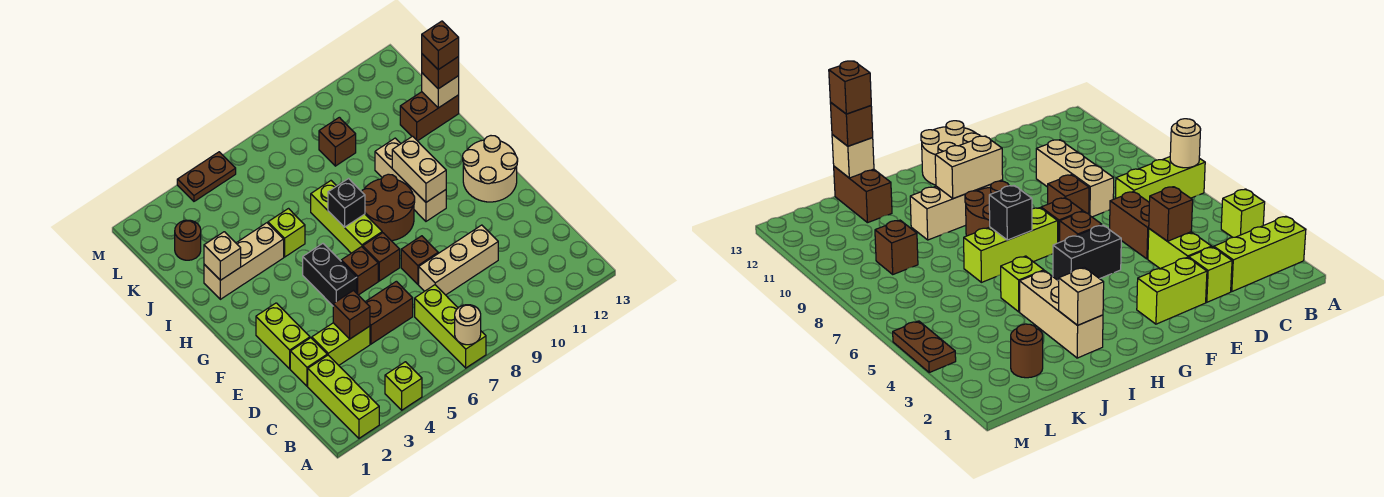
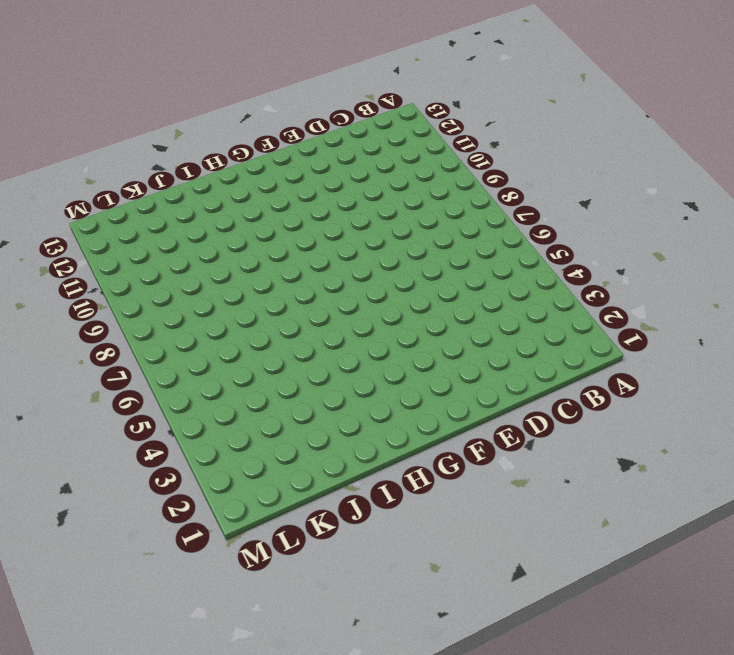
none -> lime brick A2:C2 level 1
none -> lime brick A4 level 1
none -> lime brick A7:C7 level 1
none -> lime brick D2 level 1

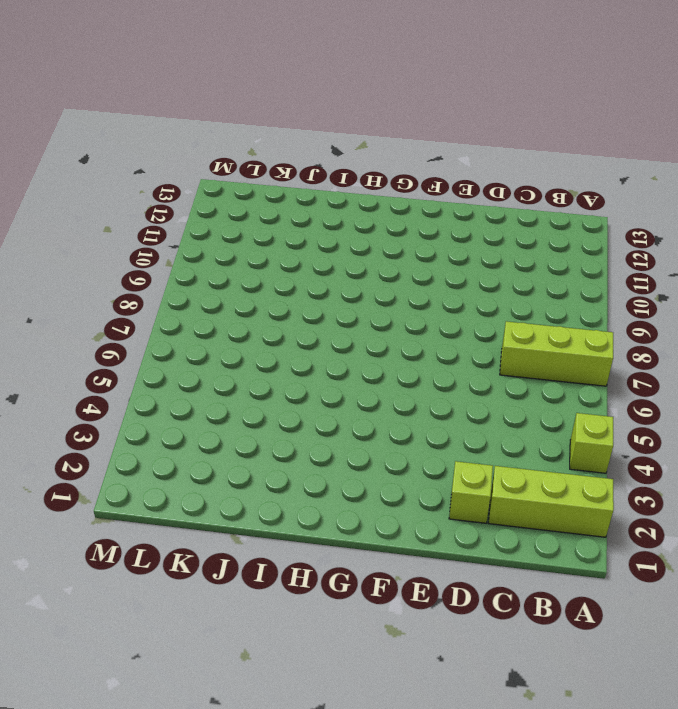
none -> lime brick D3:D4 level 1
none -> brown brick D5:D6 level 1
none -> tan brick D8:D10 level 1
none -> lime brick E2:F2 level 1

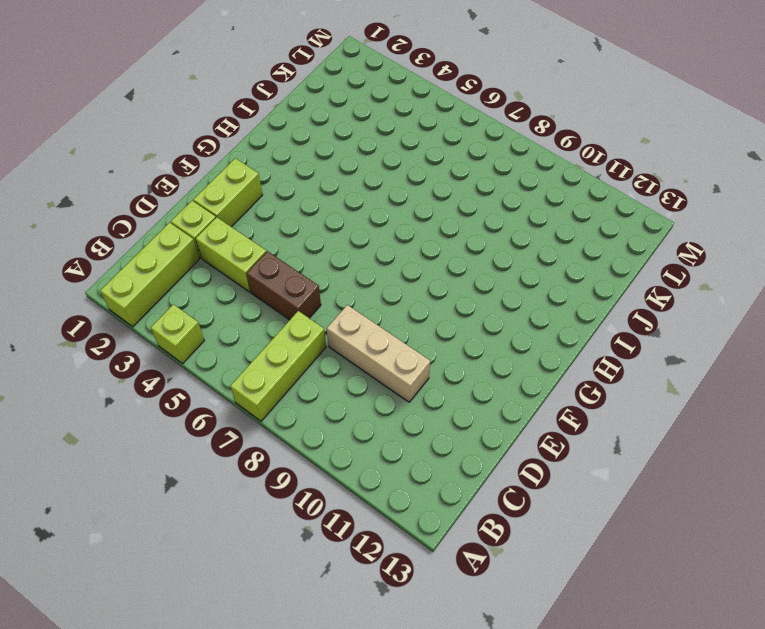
none -> brown brick E8 level 1
none -> black brick F5:G5 level 1
none -> brown brick F6 level 1
none -> brown brick F7 level 1

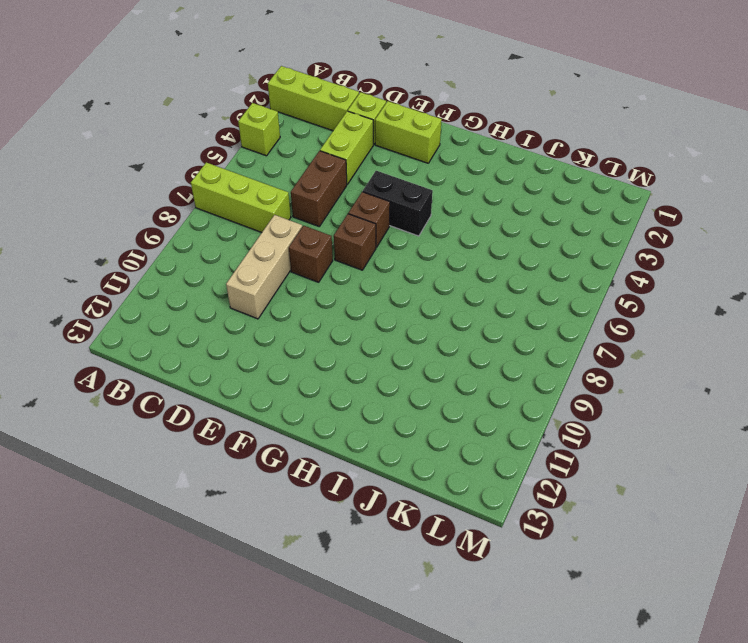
none -> tan round brick F12:G13 level 1
none -> lime brick G7:I7 level 1
none -> brown round brick G8:H9 level 1
none -> tan brick G10:I10 level 1

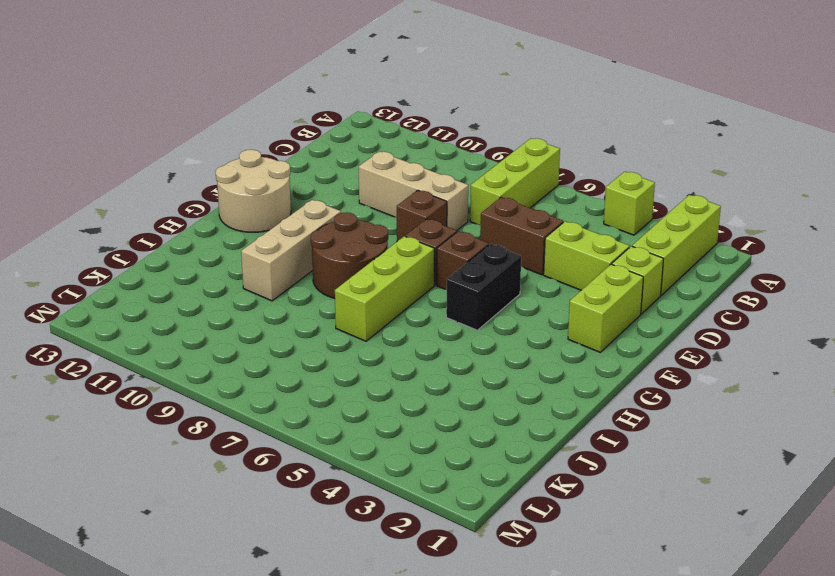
none -> tan brick I2:I4 level 1
none -> lime brick I5 level 1
none -> brown brick J12:J13 level 1
none -> brown round brick K2 level 1

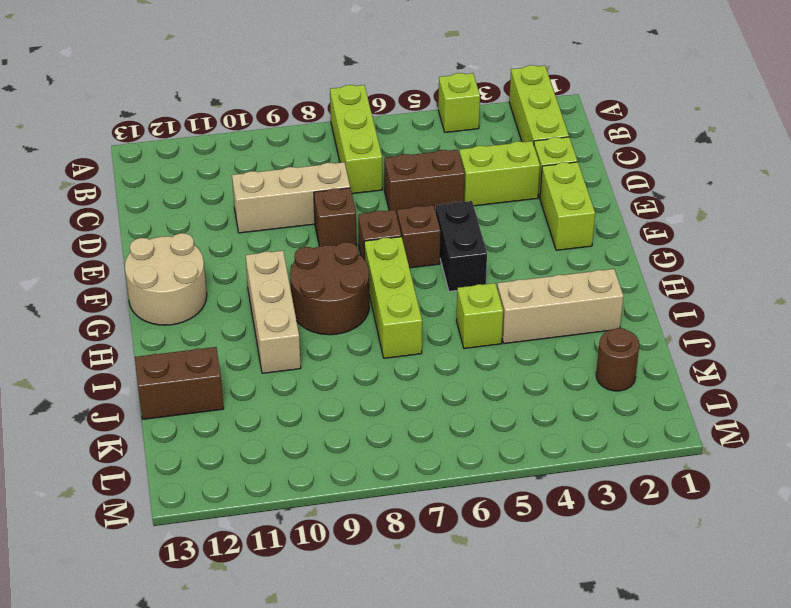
none -> brown brick K9 level 1
none -> brown plate M4:M5 level 1
none -> tan round brick A7 level 2
none -> brown brick D4 level 2

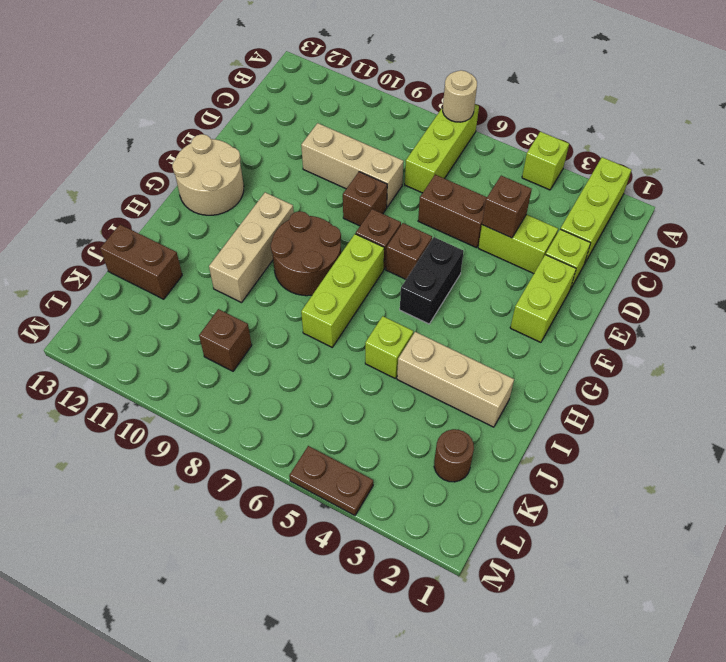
none -> tan brick G10:H10 level 2
none -> black brick H7 level 2
none -> tan brick I2 level 2
none -> tan brick J13 level 2

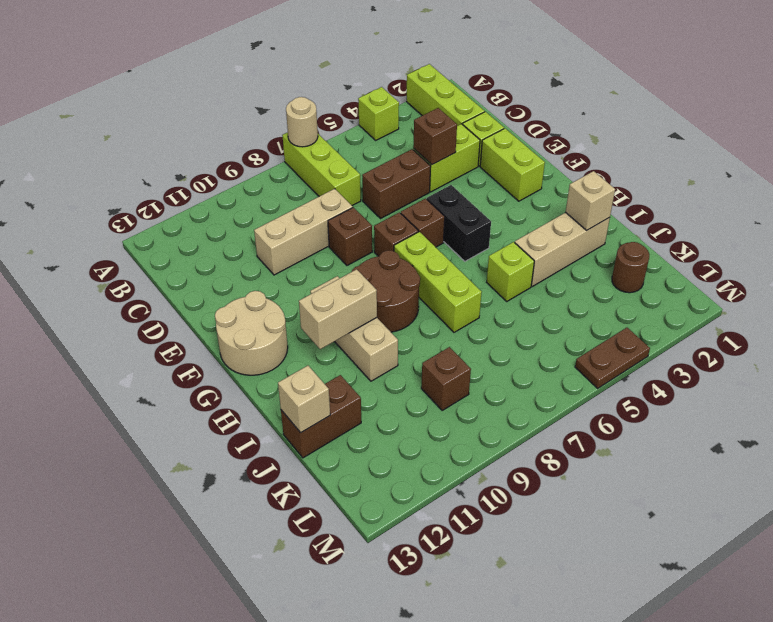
tan brick H10:H11 level 2 -> tan brick G10:H10 level 2
none -> black brick H7 level 2
none -> brown brick J13 level 3
none -> brown brick J13 level 4

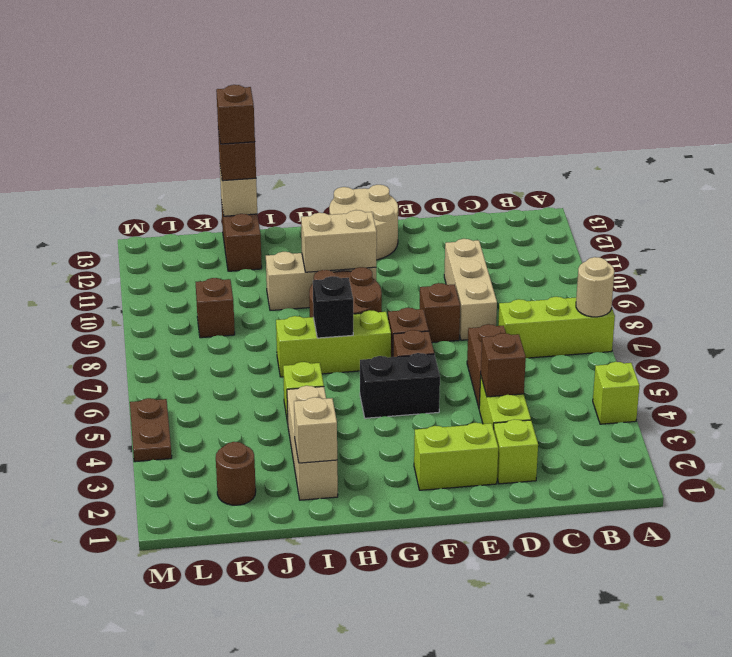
none -> lime brick A2:C2 level 1

